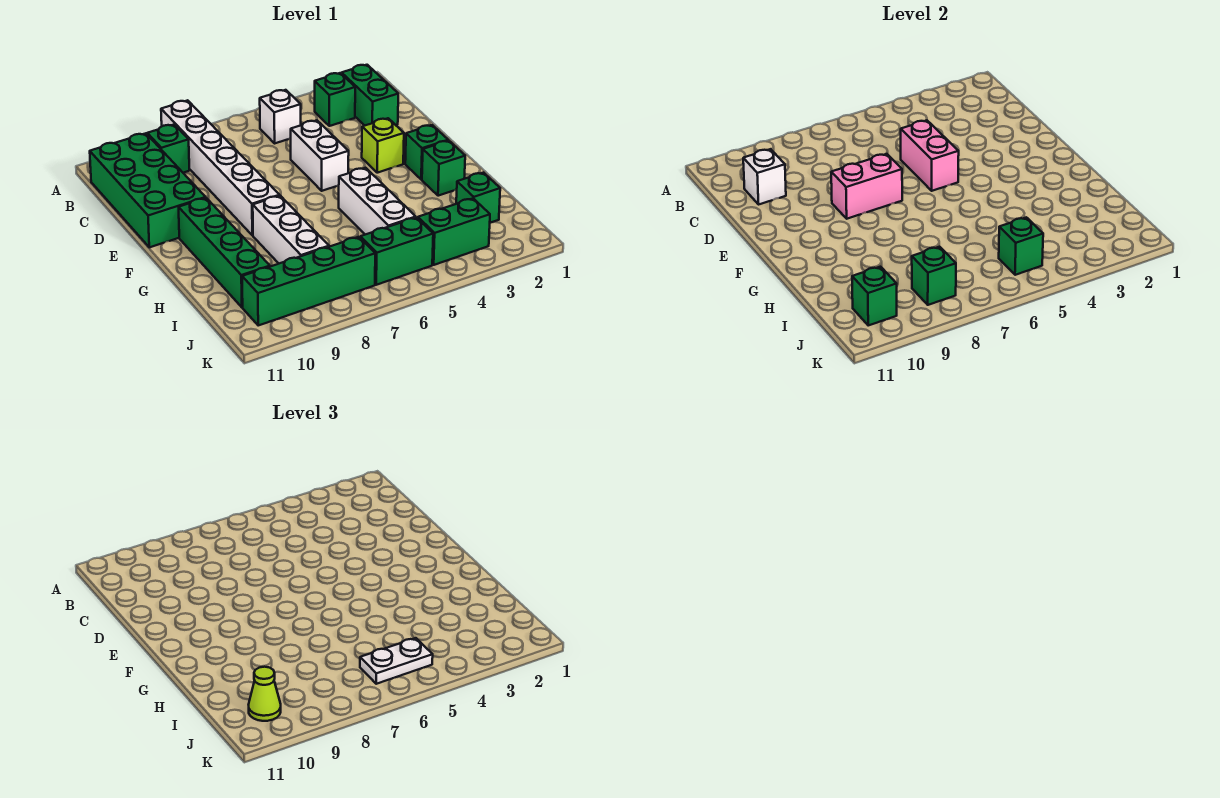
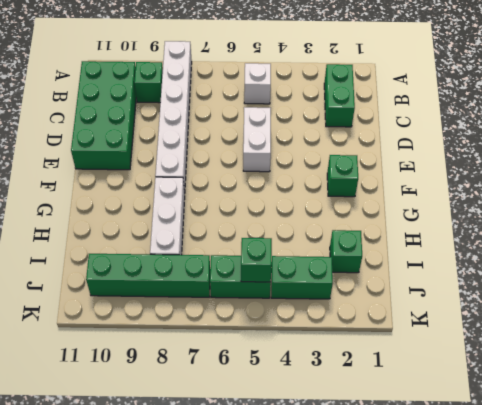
none -> green brick B3 level 1
none -> lime brick E3 level 1
none -> green brick F10:I10 level 1

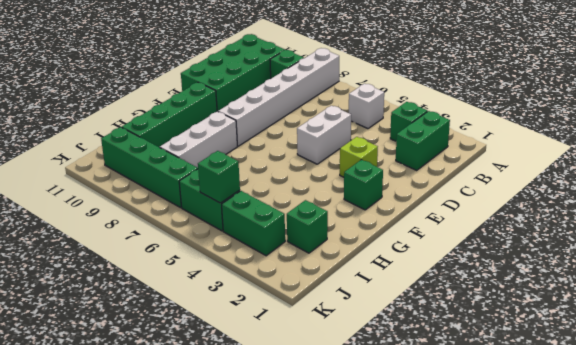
none -> green brick G2 level 1
none -> white brick G5:I5 level 1
none -> white brick C10 level 2

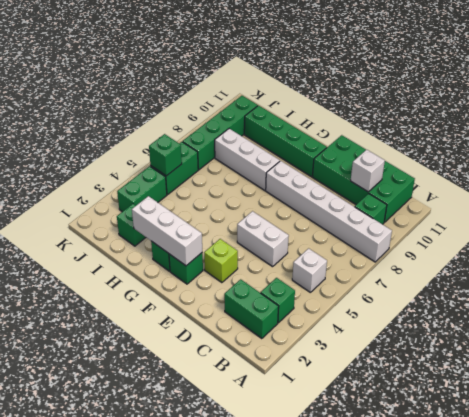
white brick F2:H2 level 2 -> white brick G5:I5 level 1
none -> pink brick D5:E5 level 2
none -> pink brick E7:E8 level 2
none -> green brick J8 level 2

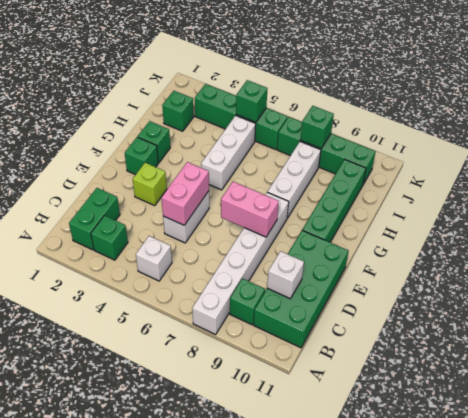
none -> green brick J10 level 2
none -> white plate J5:J6 level 3
none -> lime cone J10 level 3

